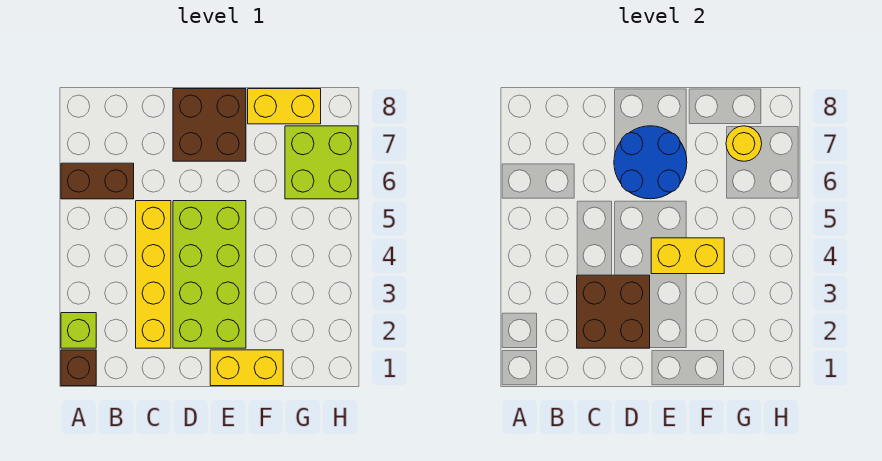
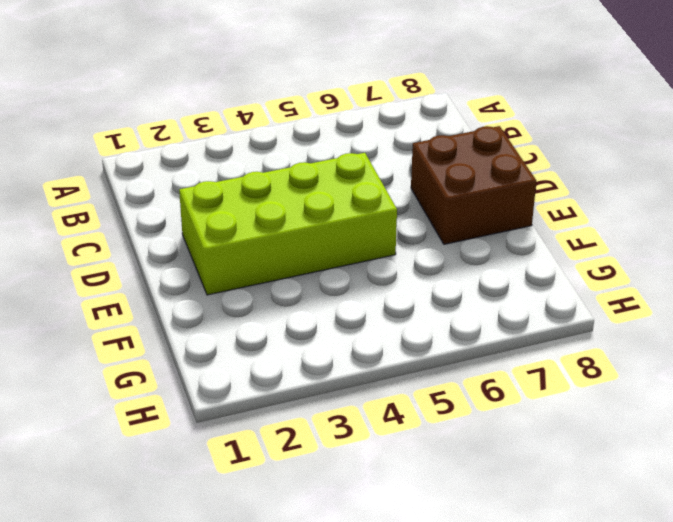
none -> brown brick A1 level 1
none -> lime brick A2 level 1
none -> brown brick A6:B6 level 1

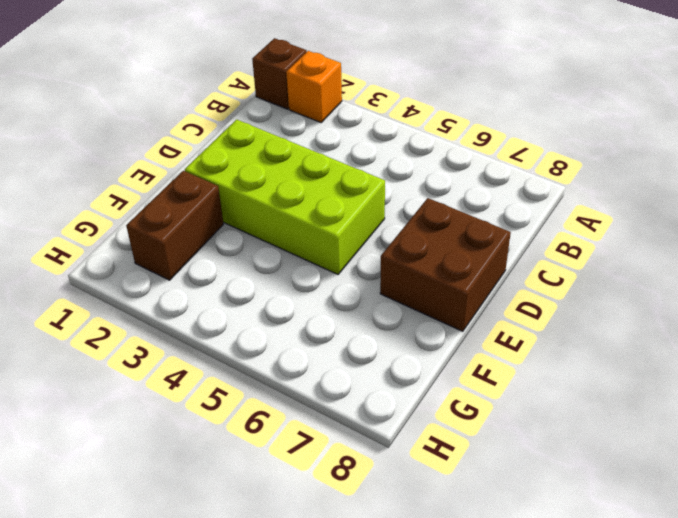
orange brick A2 level 1 -> lime brick A2 level 1
brown brick F2:G2 level 1 -> brown brick A6:B6 level 1
none -> yellow brick C2:C5 level 1
none -> yellow brick E1:F1 level 1
none -> yellow brick F8:G8 level 1

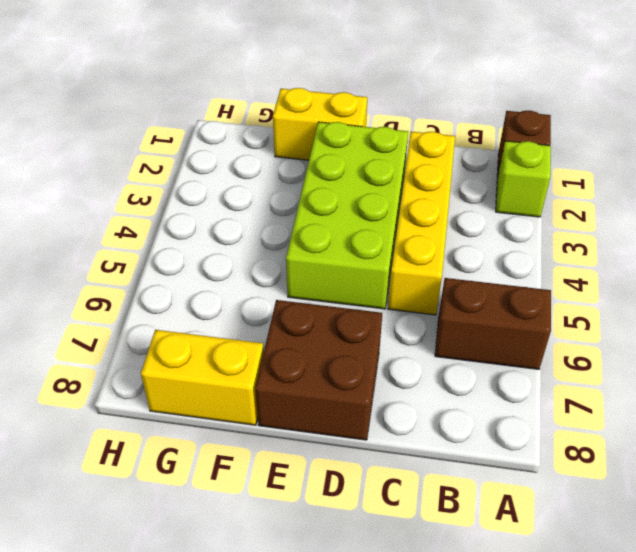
none -> lime brick G6:H7 level 1
none -> brown brick C2:D3 level 2
none -> blue round brick D6:E7 level 2

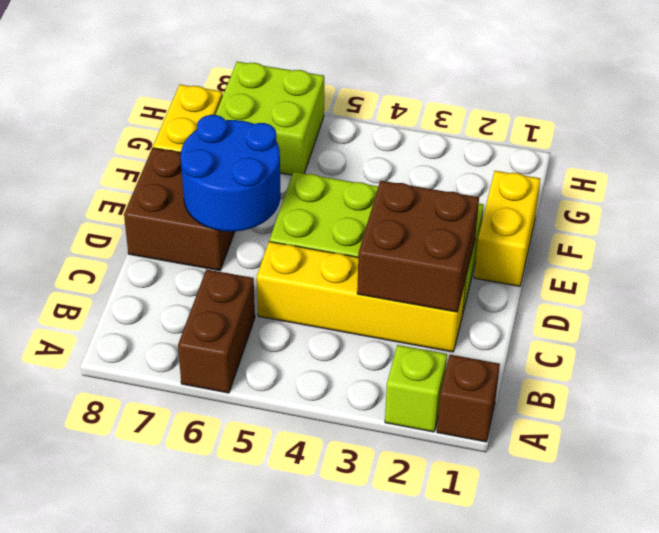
none -> yellow brick E4:F4 level 2
none -> yellow round brick G7 level 2

